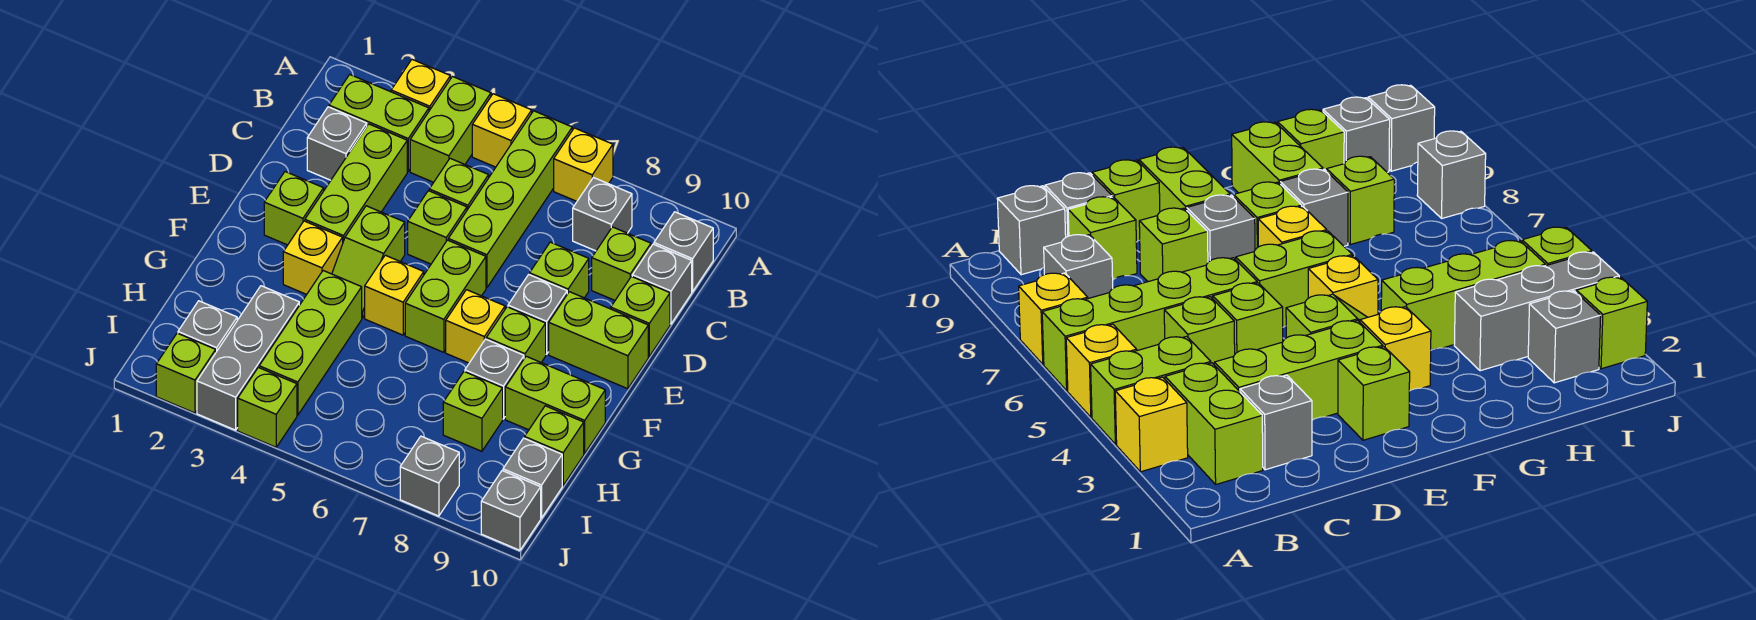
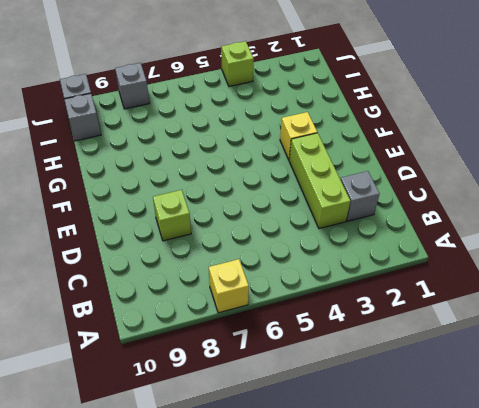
none -> yellow brick A3 level 1
none -> lime brick A4:B4 level 1
none -> yellow brick A5 level 1
none -> lime brick A6:D6 level 1

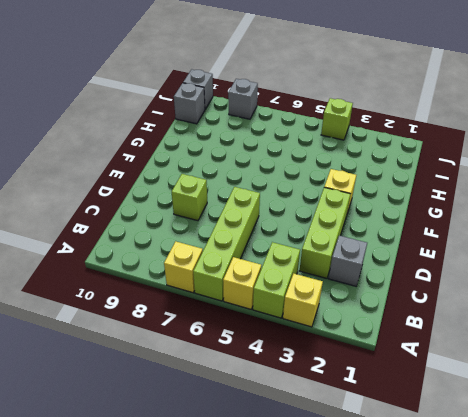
none -> lime brick B2:B3 level 1
none -> grey brick B8 level 1
none -> grey brick B10 level 1
none -> lime brick C5 level 1

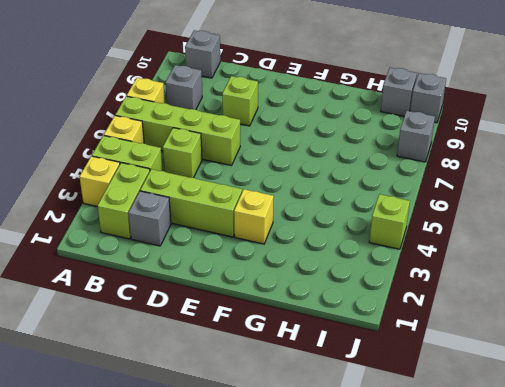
none -> lime brick C9 level 1
none -> grey brick C10 level 1
none -> lime brick D5 level 1
none -> lime brick D10 level 1

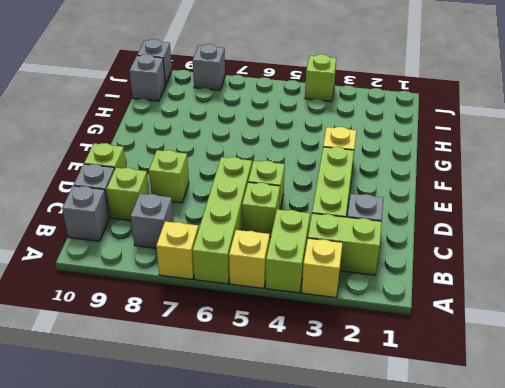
none -> lime brick E2 level 1
none -> lime slope E4:F4 level 1 top E
none -> lime brick E6:F6 level 1
none -> grey brick E8 level 1

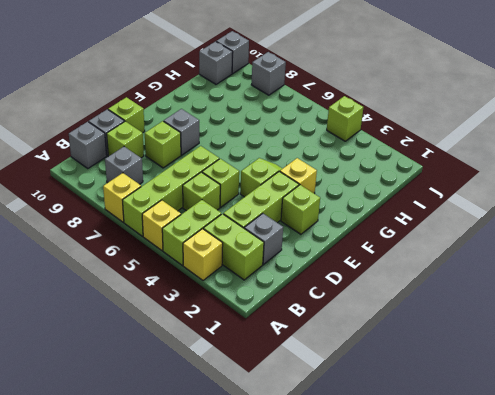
none -> lime brick E6:F6 level 1
none -> lime brick E9:E10 level 1
none -> yellow brick F5 level 1
none -> yellow brick F7 level 1

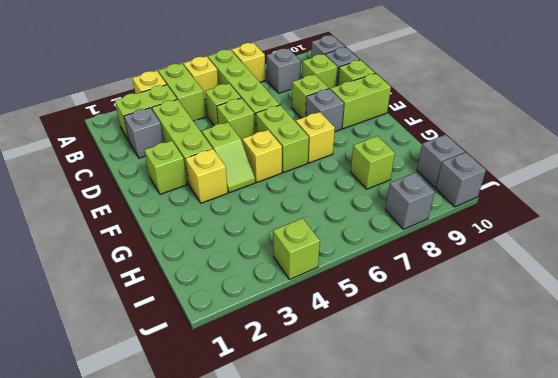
none -> lime brick F8 level 1
none -> lime brick G4:I4 level 1
none -> grey brick G8 level 1
none -> lime brick G9:G10 level 1

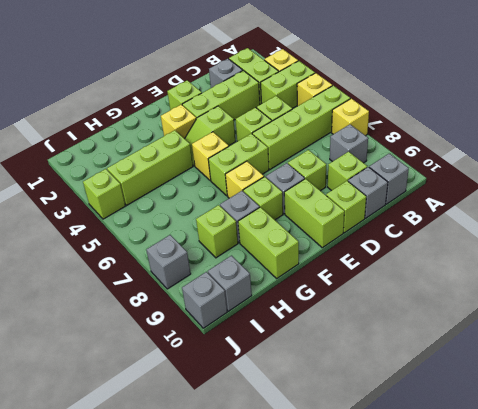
none -> grey brick H3:J3 level 1
none -> lime brick H10 level 1
none -> grey brick I2 level 1
none -> lime brick J2 level 1

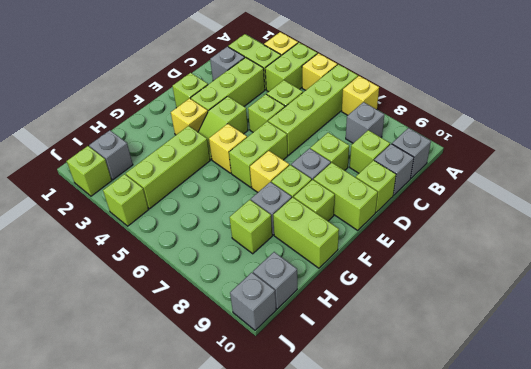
lime brick F9 level 1 -> lime brick H10 level 1
none -> grey brick H3:J3 level 1
none -> grey brick J8 level 1

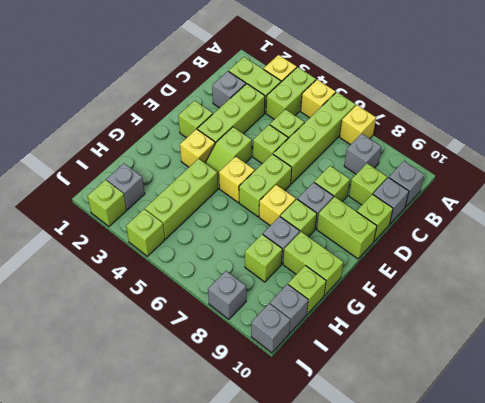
none -> grey brick H3:J3 level 1

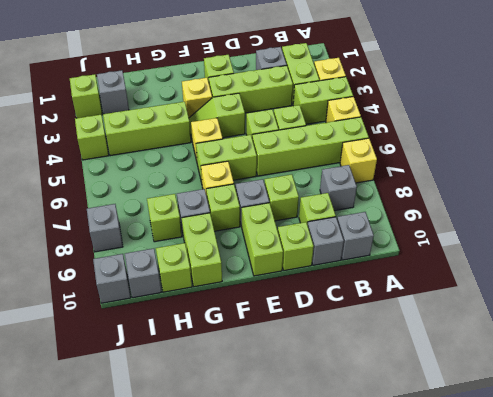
none -> grey brick H3:J3 level 1

